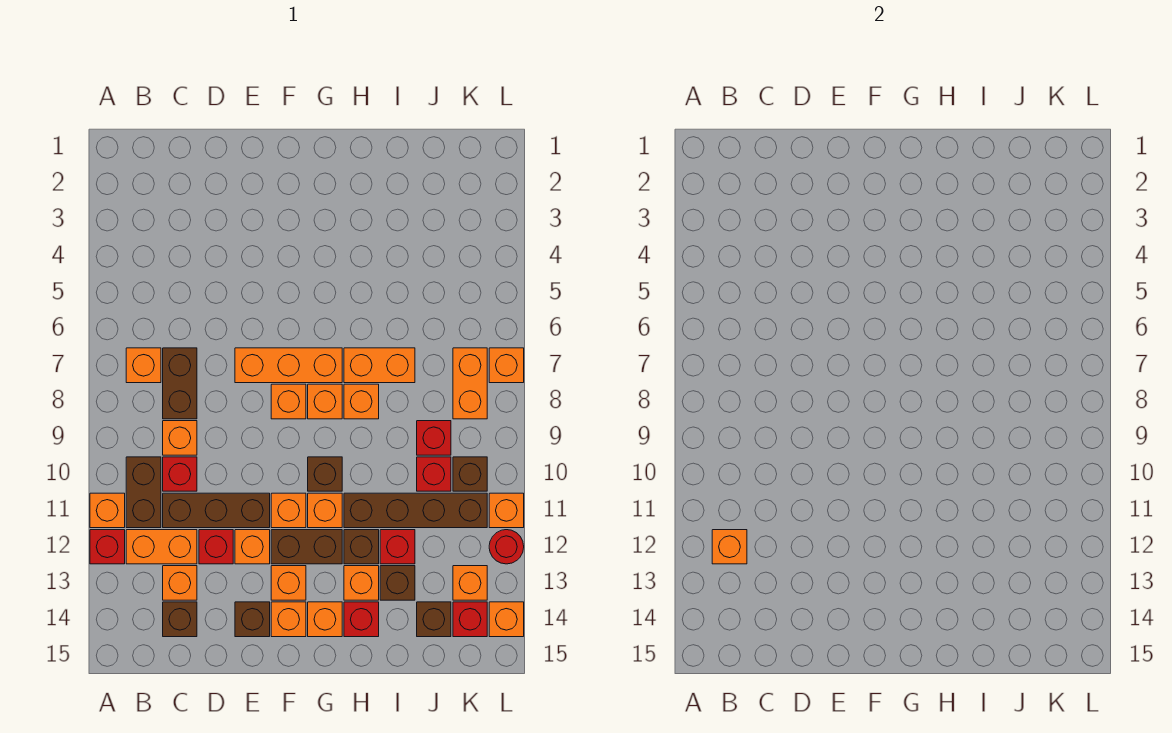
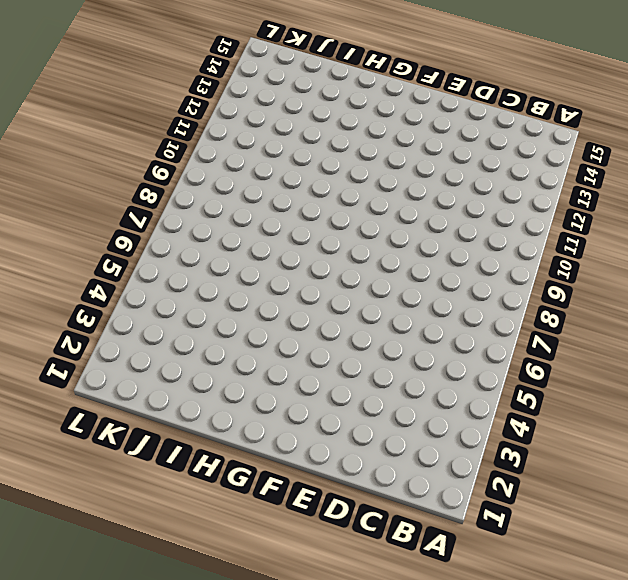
none -> orange brick A11 level 1
none -> red brick A12 level 1
none -> orange brick B7 level 1
none -> brown brick B10:B11 level 1

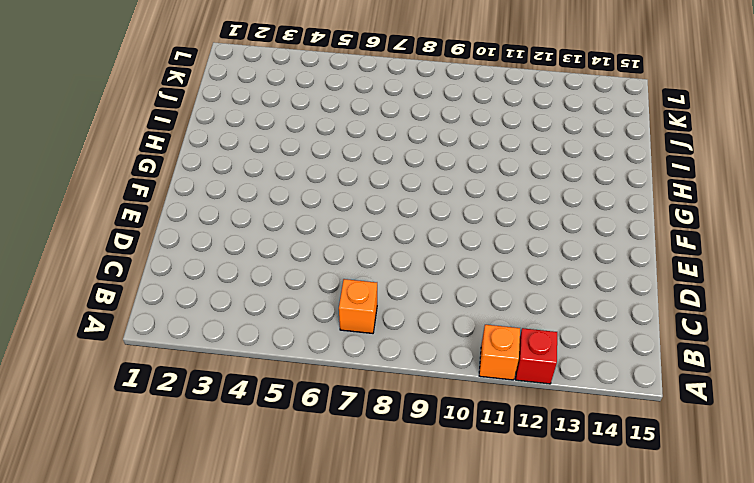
none -> brown brick B10:B11 level 1
none -> orange brick B12:C12 level 1
none -> brown brick C7:C8 level 1
none -> orange brick C9 level 1

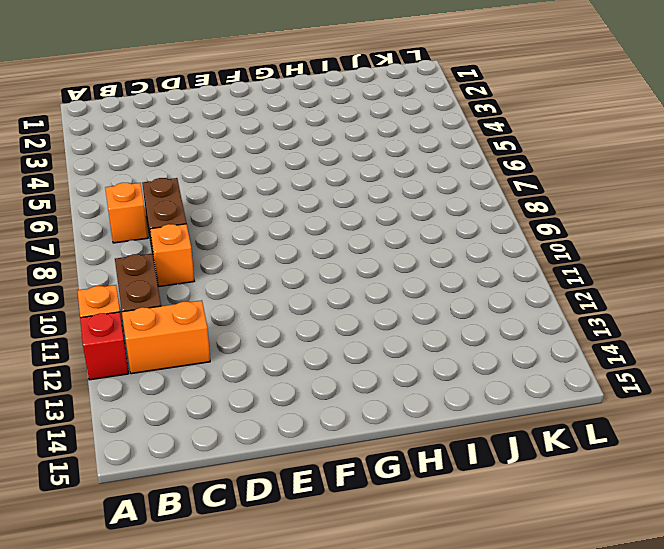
none -> red brick C10 level 1
none -> brown brick C11:E11 level 1
none -> orange brick C13 level 1
none -> brown brick C14 level 1

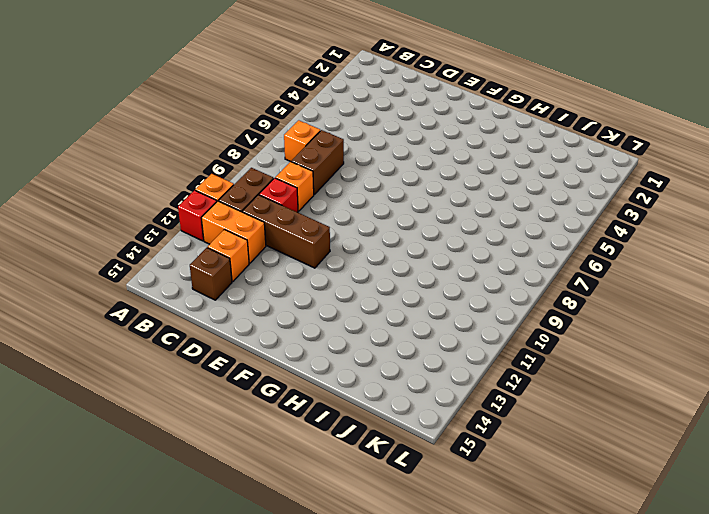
none -> red brick D12 level 1
none -> orange brick E7:G7 level 1
none -> orange brick E12 level 1
none -> brown brick E14 level 1

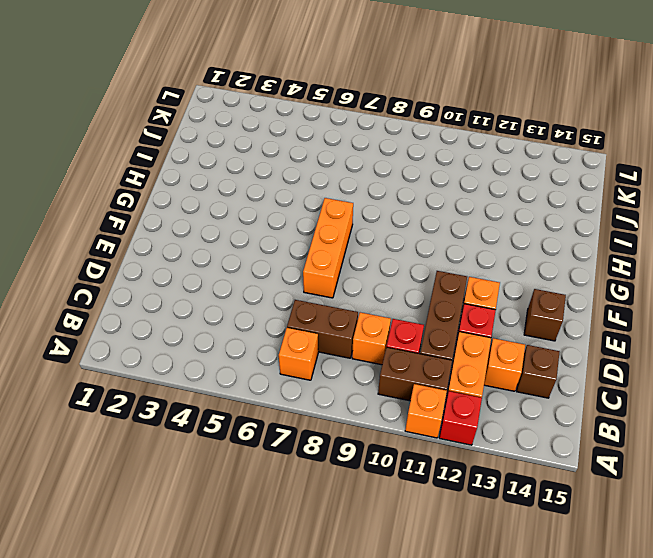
none -> orange brick F8 level 1
none -> orange brick F11 level 1
none -> brown brick F12:G12 level 1
none -> orange brick F13 level 1

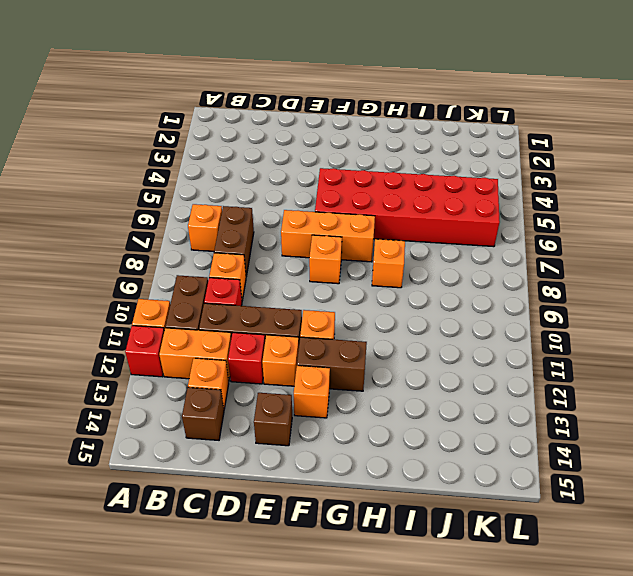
red brick F5:K6 level 1 -> none
none -> orange brick F14 level 1
none -> orange brick G8 level 1
none -> brown brick G10 level 1
none -> orange brick G11 level 1

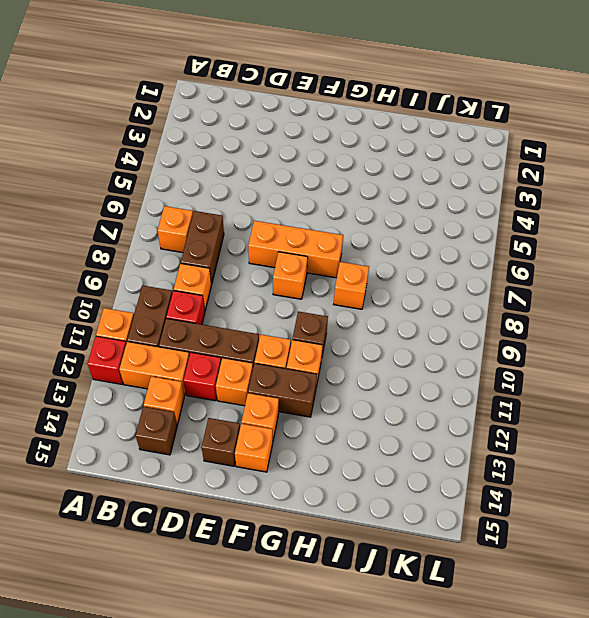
none -> orange brick G8 level 1
none -> orange brick G14 level 1
none -> orange brick H7:I7 level 1
none -> brown brick H11:K11 level 1

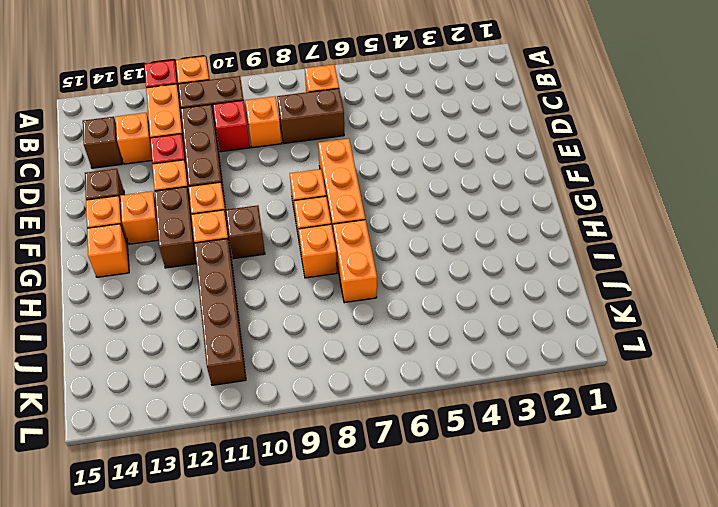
none -> brown brick H12 level 1
none -> orange brick H13 level 1
none -> red brick H14 level 1
none -> red brick I12 level 1

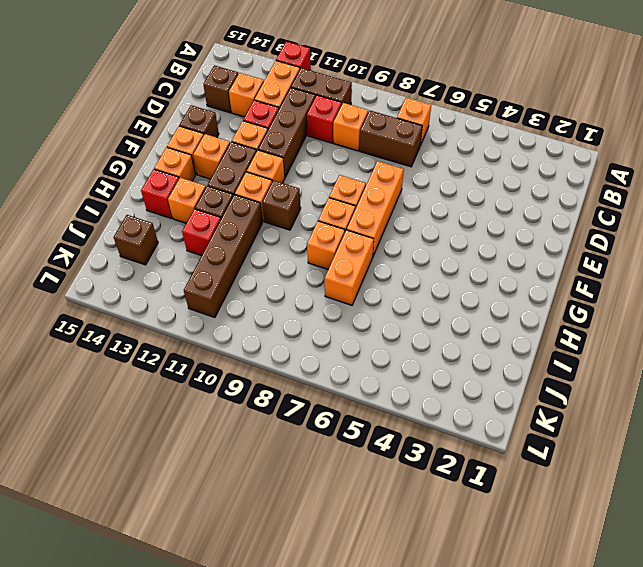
none -> orange brick A11 level 1
none -> brown brick I13 level 1
none -> red brick J9 level 1
none -> red brick J10 level 1

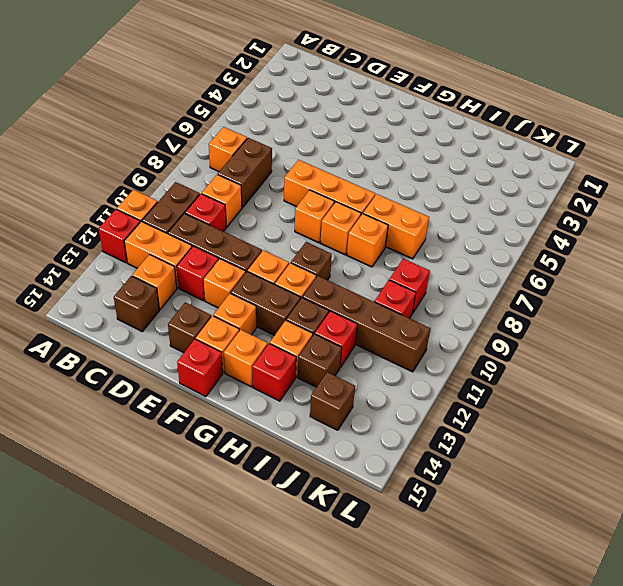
red brick F15 level 1 -> red brick K14 level 1
none -> orange brick K7:K8 level 1
none -> brown brick K10 level 1
none -> orange brick K13 level 1
none -> orange brick L7 level 1

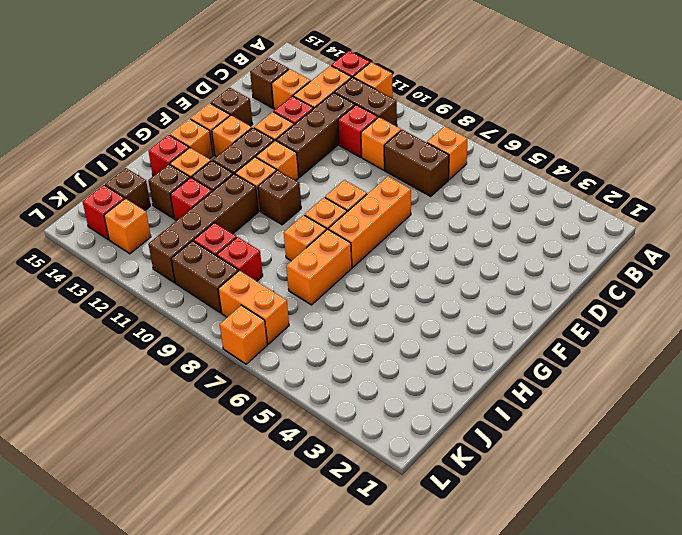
brown brick K9:K10 level 1 -> brown brick K10 level 1
none -> orange brick L11 level 1
none -> red round brick L12 level 1
none -> orange brick L14 level 1
none -> orange brick B12 level 2

